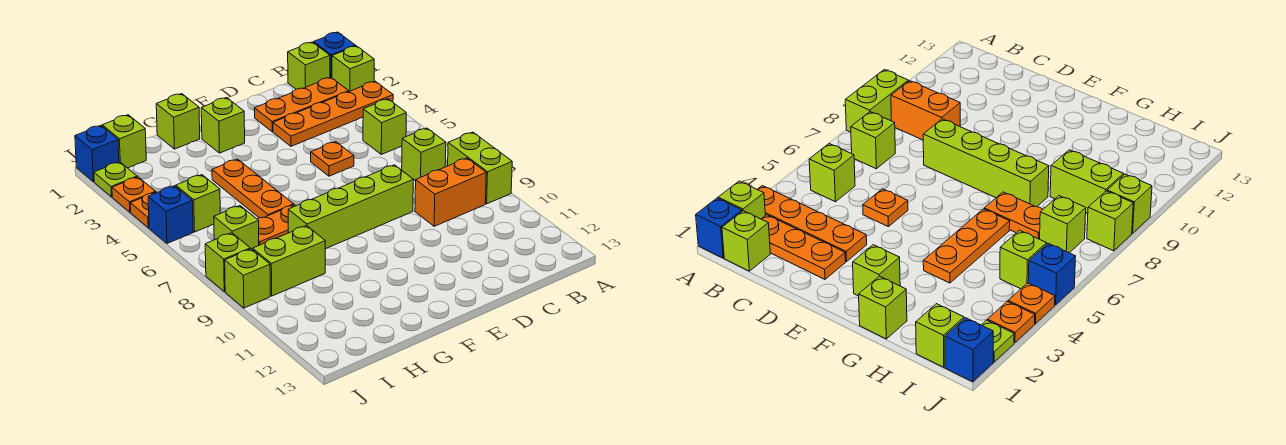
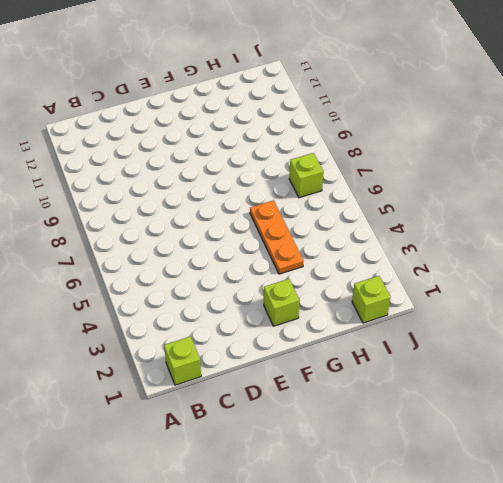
none -> blue brick A1 level 1
none -> lime brick A2 level 1
none -> orange plate A3:D3 level 1

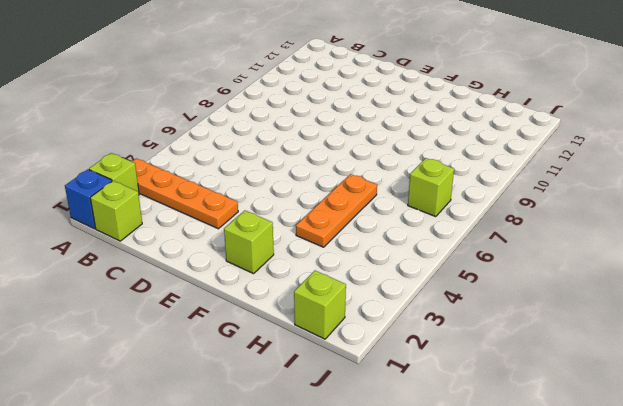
none -> lime brick A8:A9 level 1
none -> orange plate B2:D2 level 1
none -> lime brick B5 level 1

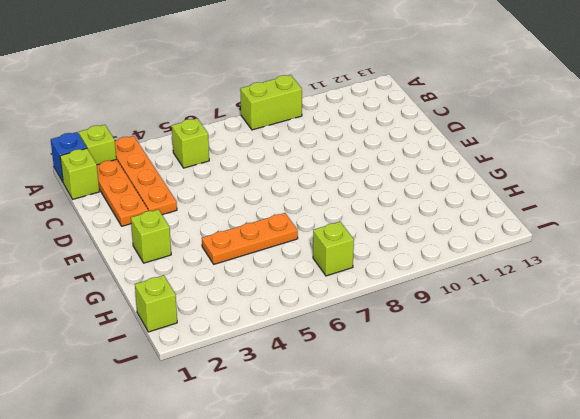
none -> lime brick B7 level 1
none -> orange brick B9:C9 level 1
none -> orange plate D5 level 1

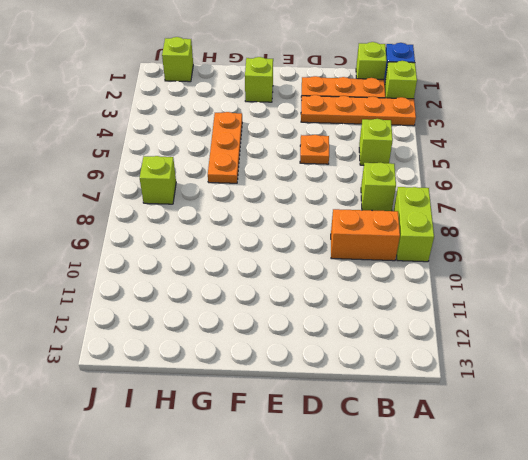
none -> lime brick D8:G8 level 1
none -> lime brick G1 level 1
none -> orange plate G7:H7 level 1

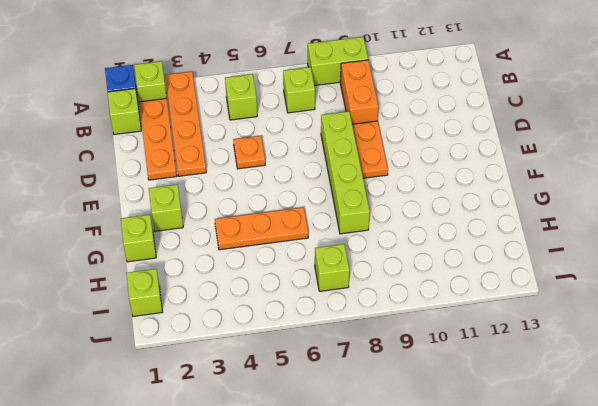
orange plate D9:E9 level 1 -> orange plate G7:H7 level 1
none -> lime brick H9:I9 level 1
none -> lime brick I5 level 1
none -> blue brick J1 level 1

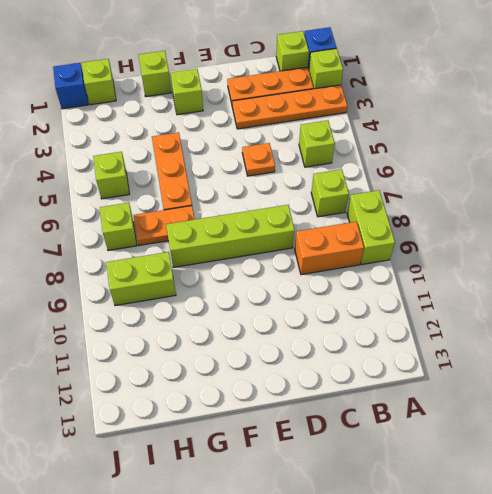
none -> lime plate J2 level 1
none -> orange plate J3 level 1
none -> orange plate J4 level 1

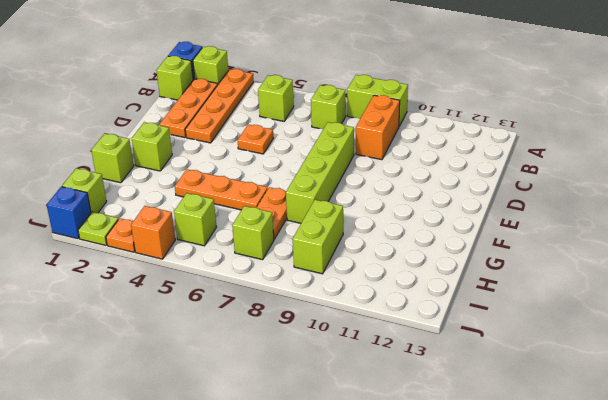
orange brick J4 level 1 -> orange plate J4 level 1
none -> blue brick J5 level 1
none -> lime brick J8 level 1
none -> lime brick J9 level 1

